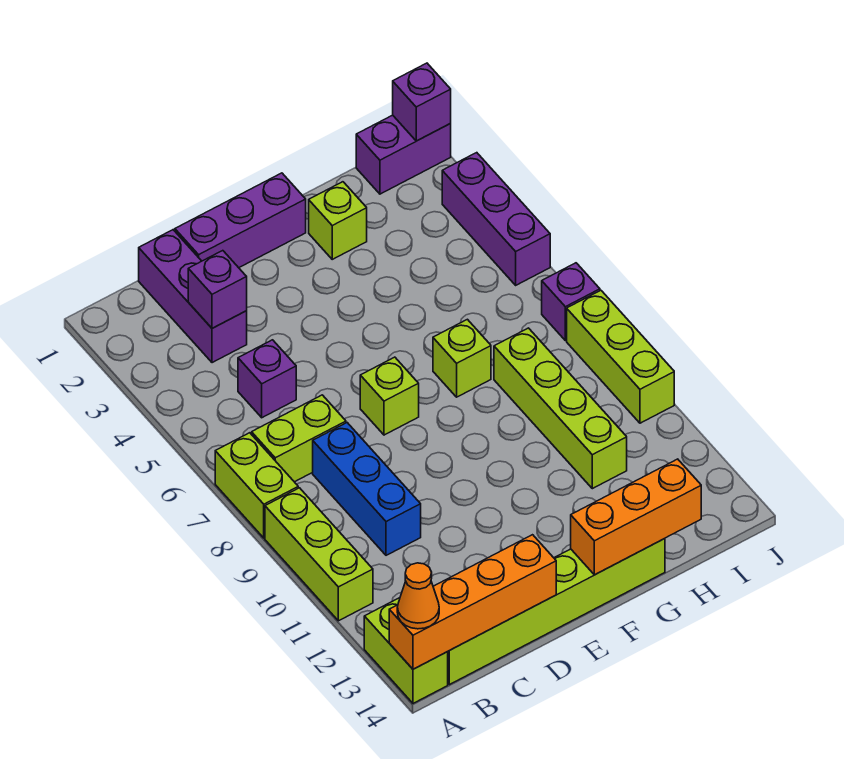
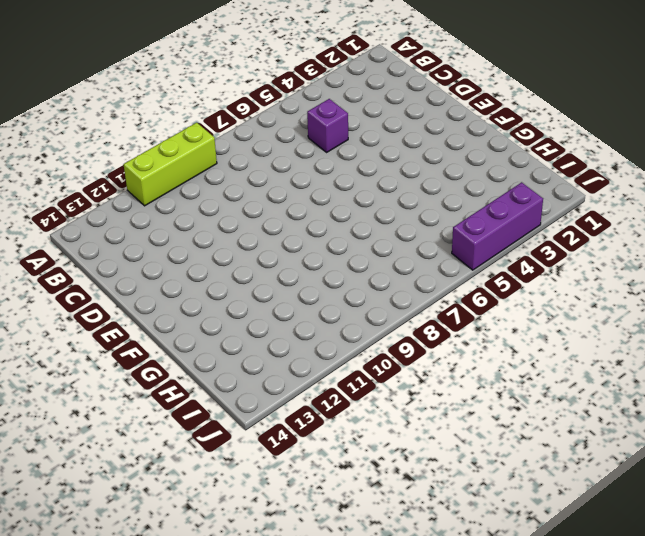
none -> lime brick A7:A8 level 1
none -> lime brick A13:A14 level 1
none -> lime brick B7:C7 level 1

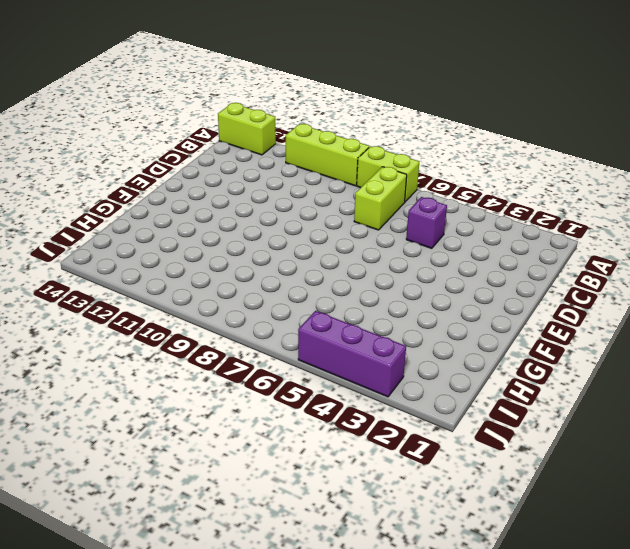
none -> lime brick B14:G14 level 1
none -> purple brick C1:C3 level 1
none -> blue brick C8:C10 level 1

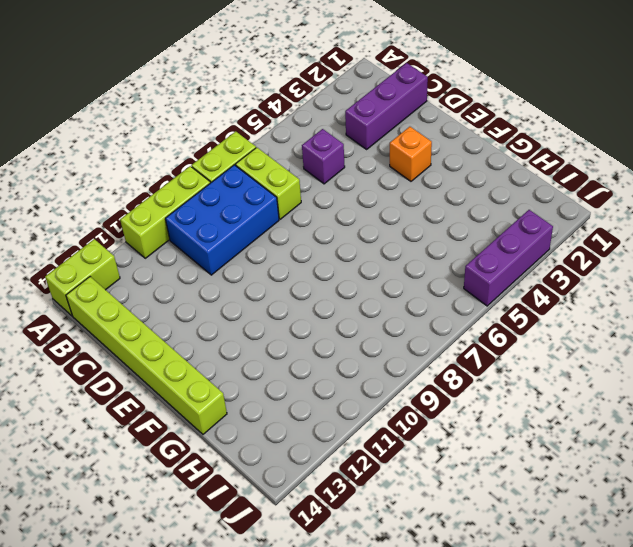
blue brick B8:C10 level 1 -> blue brick C8:C10 level 1
orange brick E3 level 1 -> none
none -> purple brick D1:F1 level 1
none -> lime brick E7 level 1
none -> lime brick G2 level 1

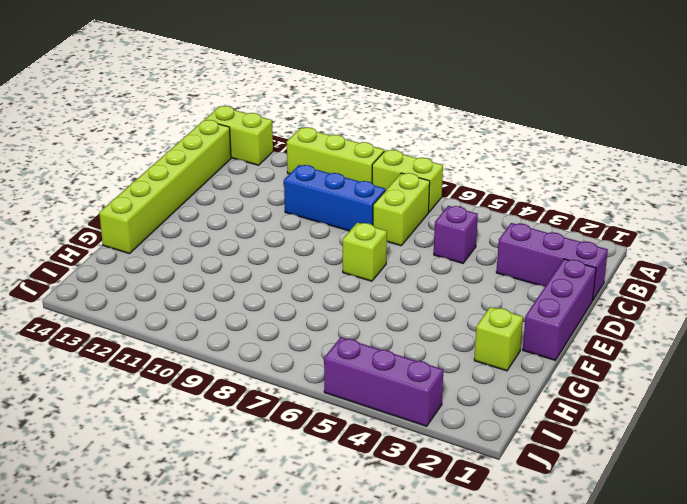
none -> lime brick G7 level 1
none -> lime brick H8:H11 level 1
none -> purple brick I1:J1 level 1

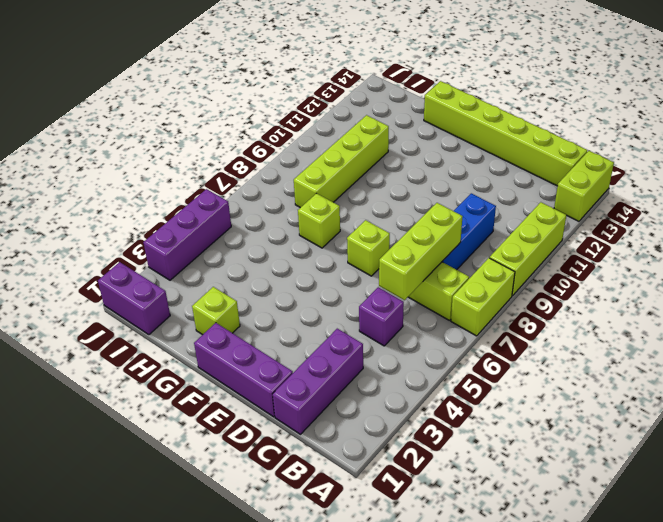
lime brick C6:C8 level 2 -> lime brick J8:J10 level 1
none -> purple brick J7 level 1
none -> orange brick A14:D14 level 2
none -> purple brick C3 level 2

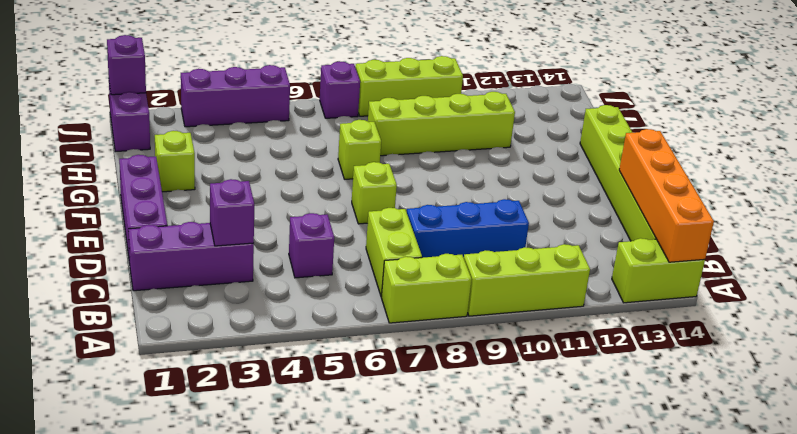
none -> orange brick F14:H14 level 2
none -> orange cone A14 level 3

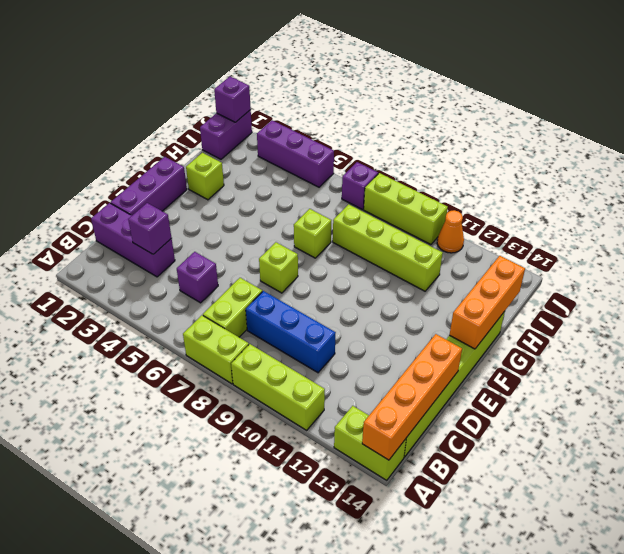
orange cone J11 level 1 -> orange cone A14 level 3

